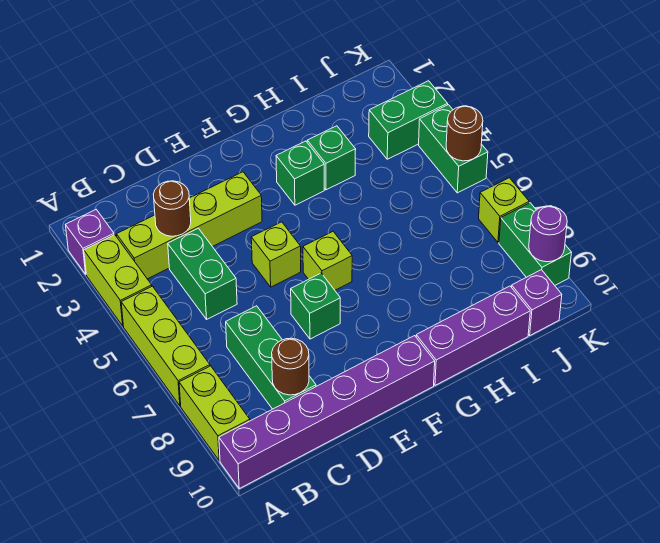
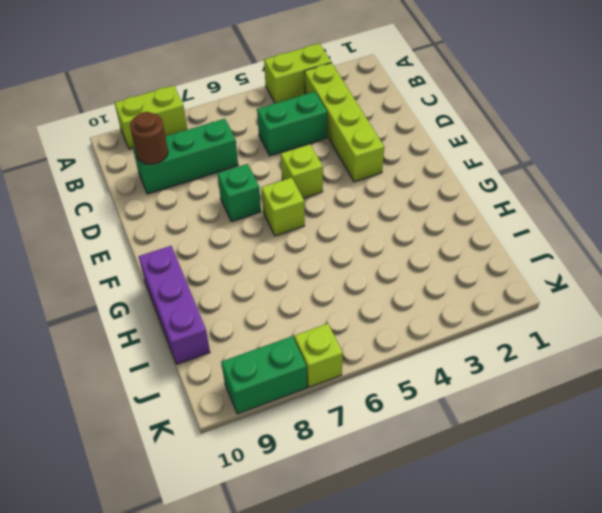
none -> purple brick A2 level 1
none -> lime brick A5:A7 level 1
none -> purple brick A10:F10 level 1

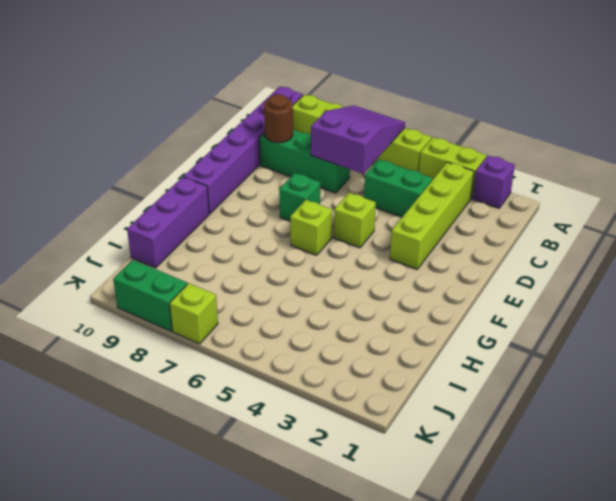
purple slope A6:C7 level 2 top C -> none
none -> green brick G3 level 1
none -> green brick H3 level 1
none -> green brick J3:K3 level 1

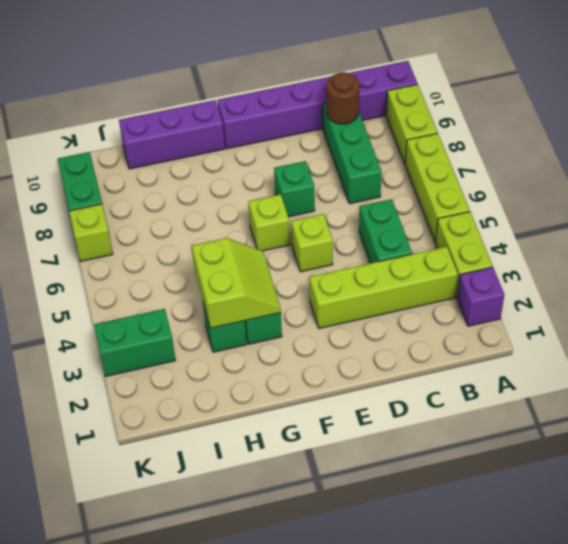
lime slope G3:H4 level 2 top H -> none
none -> purple brick J10 level 1
none -> green brick K4:K5 level 1
none -> brown round brick C3 level 2

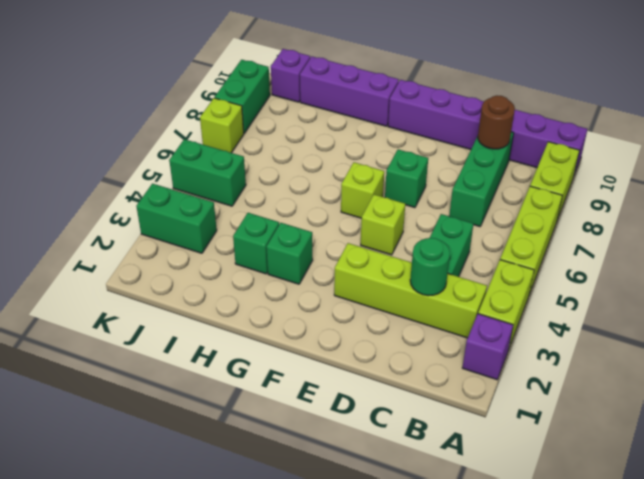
green round brick C3 level 2 -> brown round brick C3 level 2
green brick J5:K5 level 1 -> green brick K4:K5 level 1
none -> brown round brick K5 level 2
none -> purple round brick K9 level 2

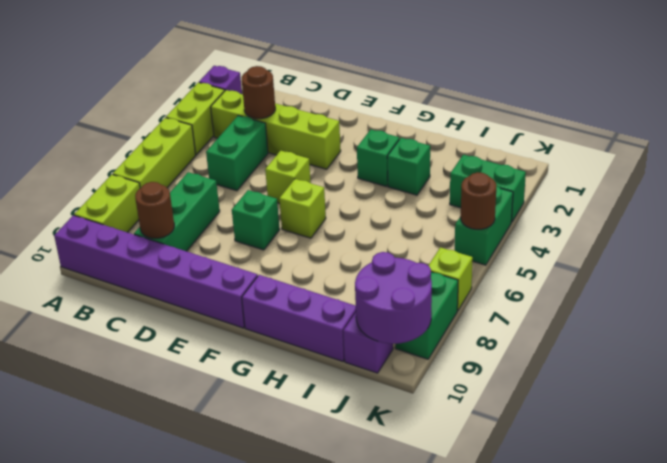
purple round brick J9:K10 level 2 -> purple round brick K9 level 2

